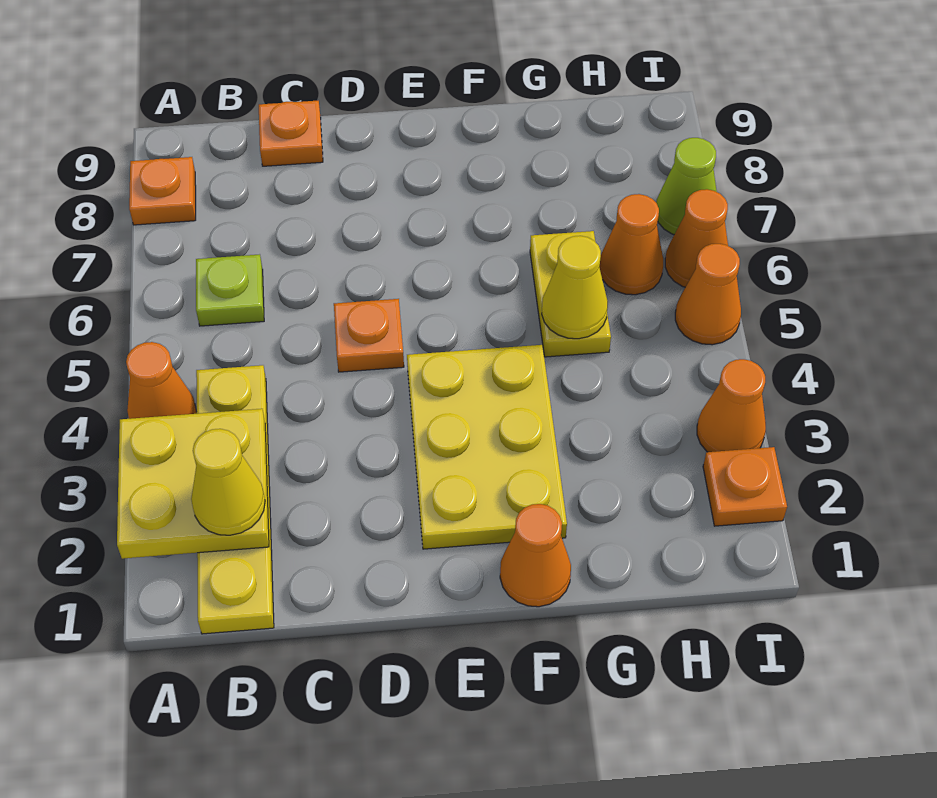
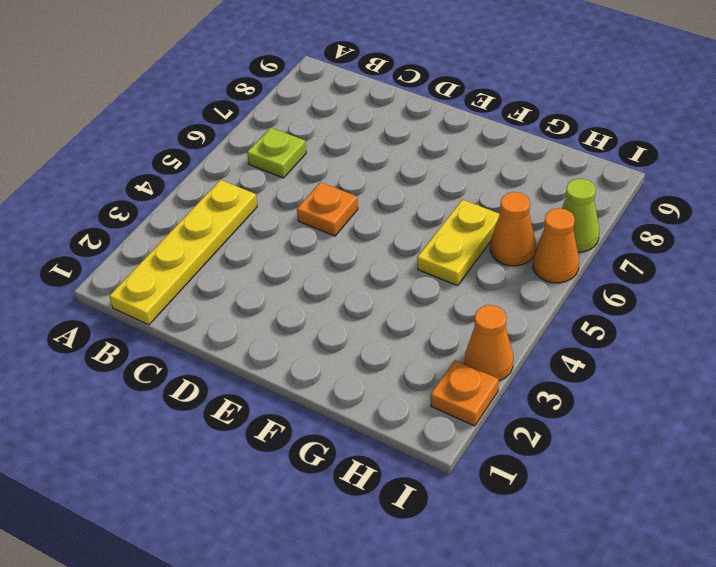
none -> orange cone A4 level 1
none -> orange plate A8 level 1
none -> orange plate C9 level 1

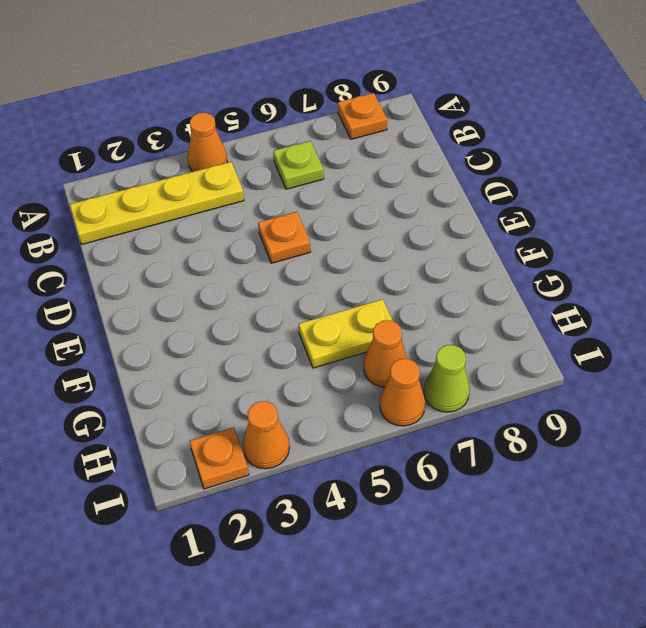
none -> orange plate C9 level 1
none -> yellow plate E2:F4 level 1
none -> orange cone F1 level 1

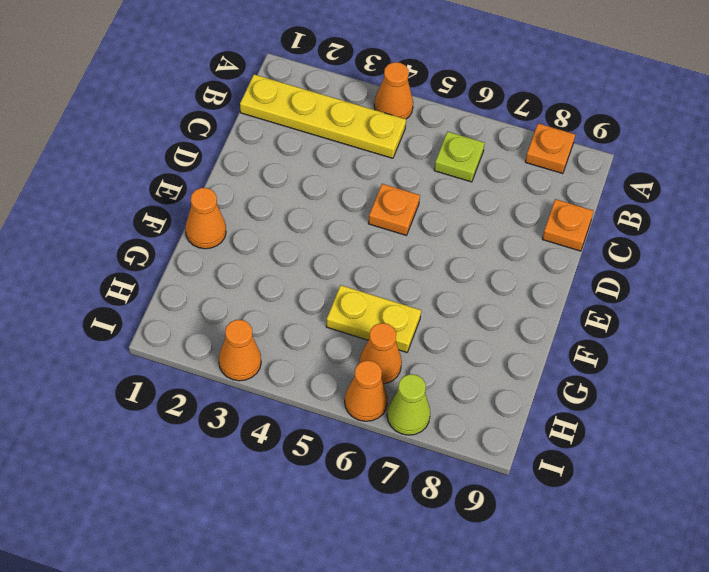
none -> yellow plate E2:F4 level 1
none -> orange plate I2 level 1
none -> orange cone I5 level 1

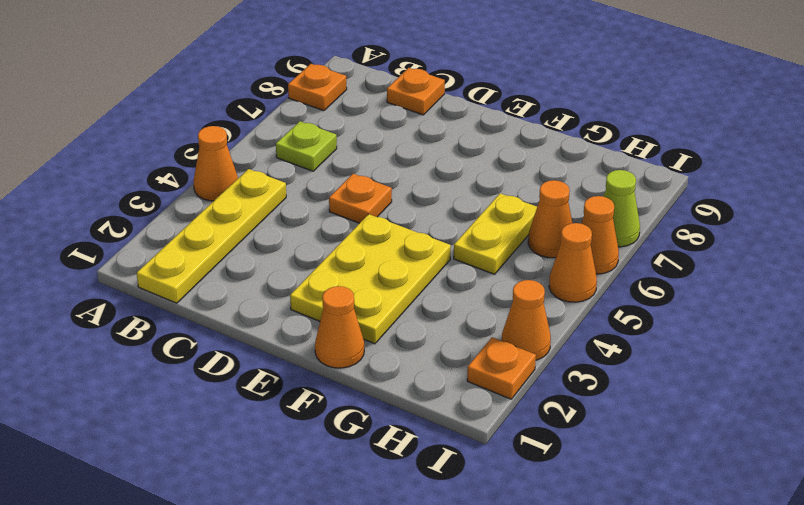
none -> yellow plate A2:B3 level 2
none -> yellow cone G5 level 2
none -> yellow cone B2 level 3

